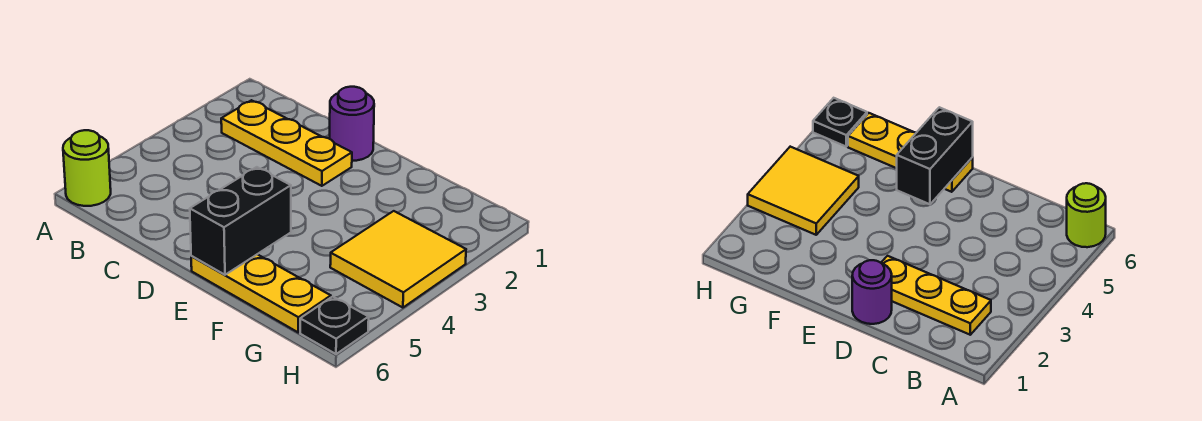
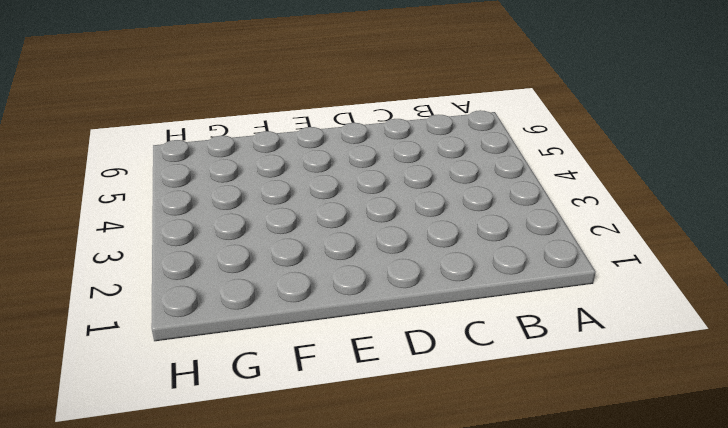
none -> lime round brick A6 level 1
none -> yellow plate B2:D2 level 1

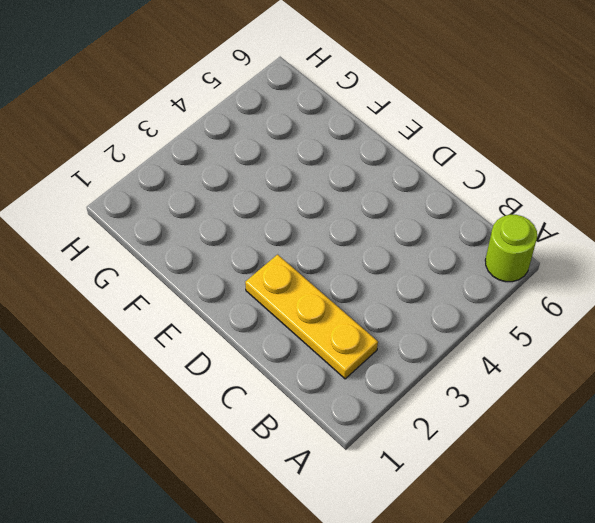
none -> purple round brick D1 level 1
none -> yellow plate E6:G6 level 1

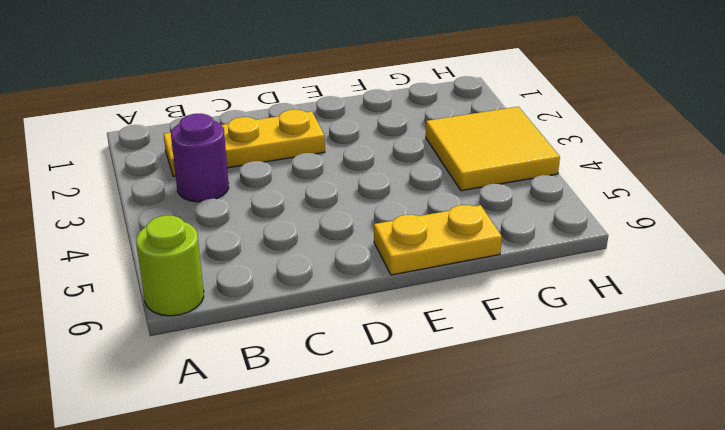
purple round brick B3 level 1 -> purple round brick D1 level 1
yellow plate E6:F6 level 1 -> yellow plate E6:G6 level 1
none -> black plate H6 level 1
none -> black brick E5:E6 level 2

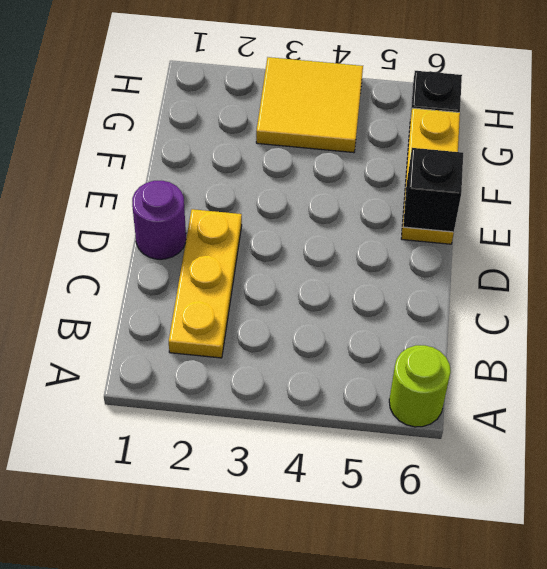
black brick E6 level 2 -> black brick E5:E6 level 2

